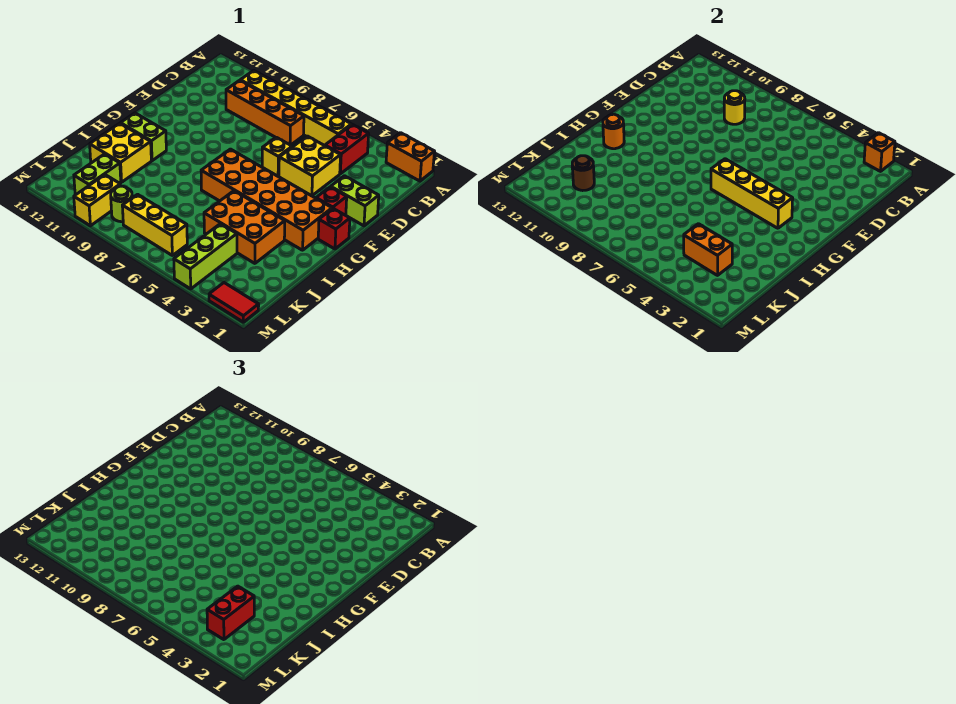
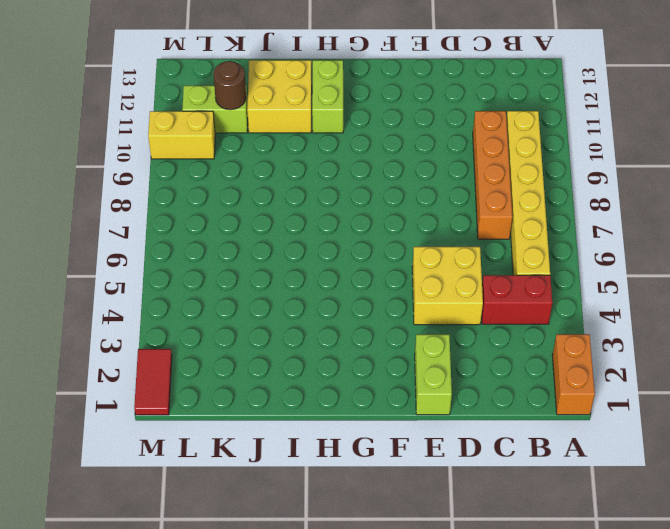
none -> yellow brick E6 level 1
none -> red brick F2 level 1
none -> red brick G1 level 1

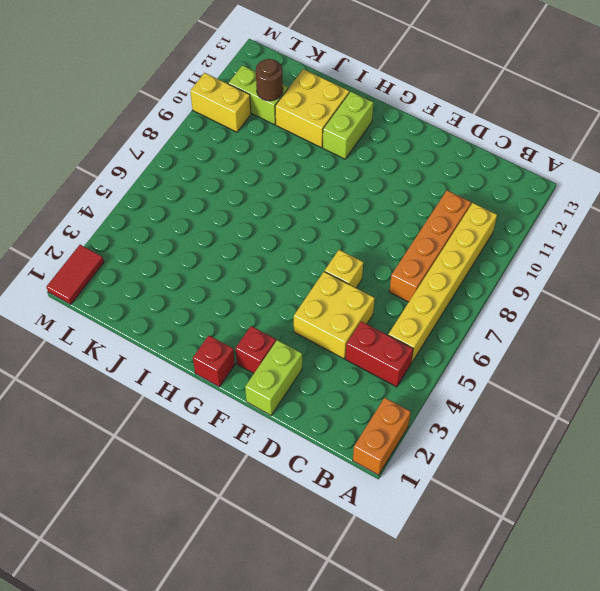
none -> orange brick G2:H7 level 1
none -> orange brick I3:J5 level 1
none -> lime brick K4:M4 level 1

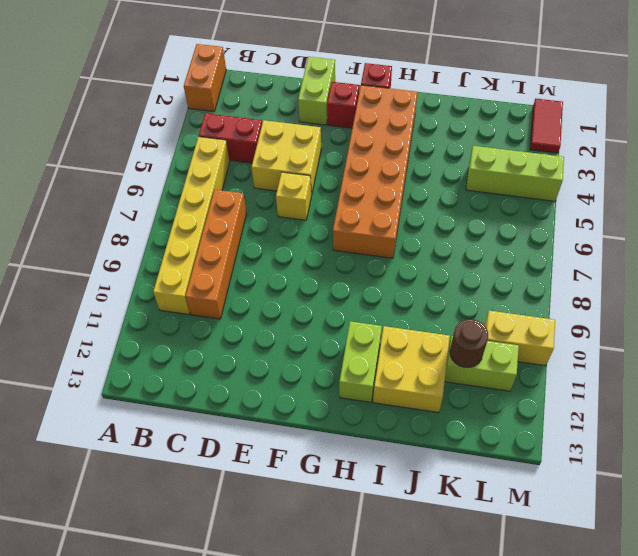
none -> orange brick I3:J5 level 1
none -> yellow brick L6:L8 level 1
none -> lime round brick L9 level 1

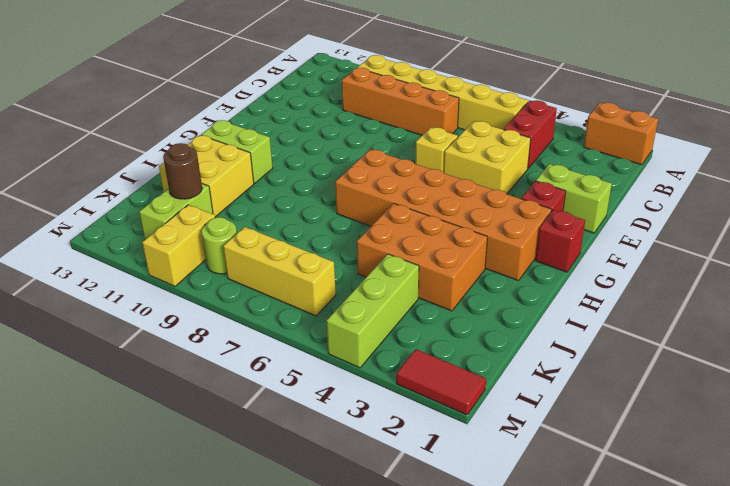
none -> orange brick A2 level 2
none -> yellow round brick C9 level 2
none -> yellow brick G3:G6 level 2

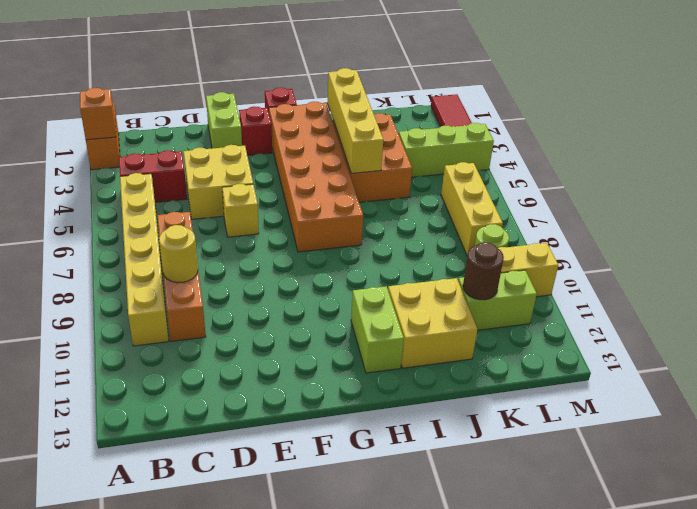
yellow brick I2:I5 level 2 -> yellow brick G3:G6 level 2
none -> orange round brick H12 level 2
none -> orange brick K3:K4 level 2
none -> red brick K3:L3 level 3

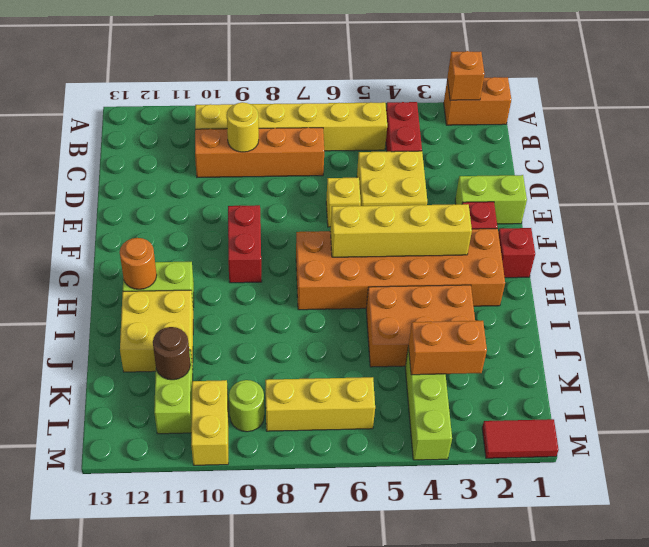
red brick F9:G9 level 1 -> red brick K3:L3 level 3

